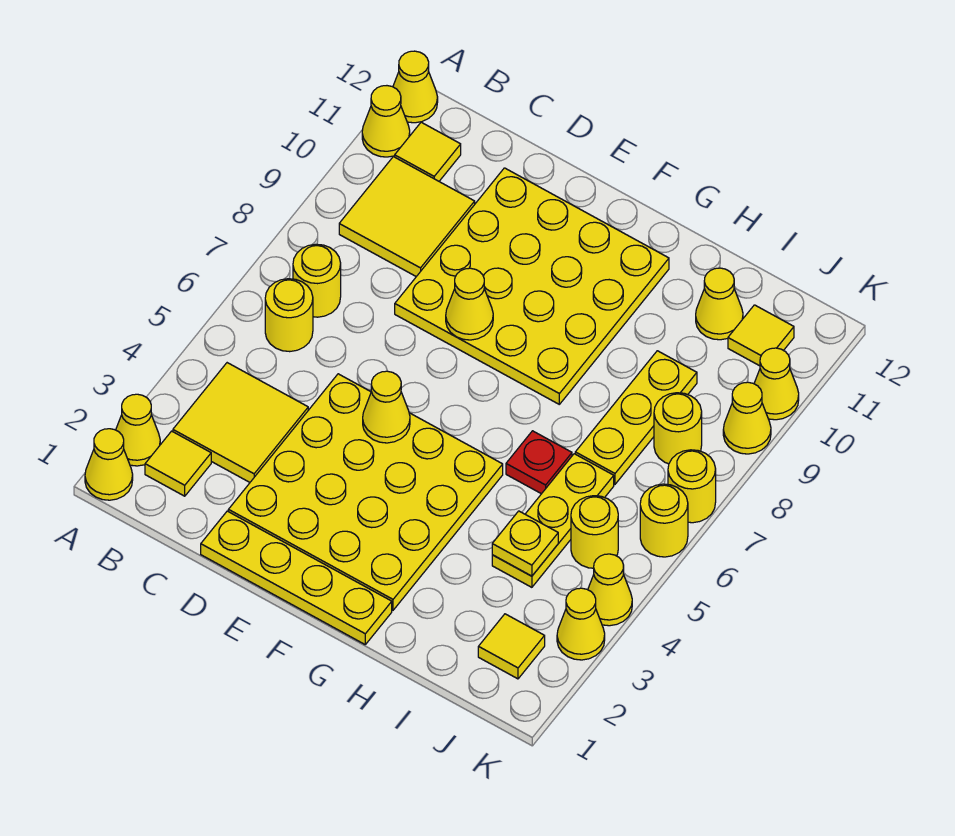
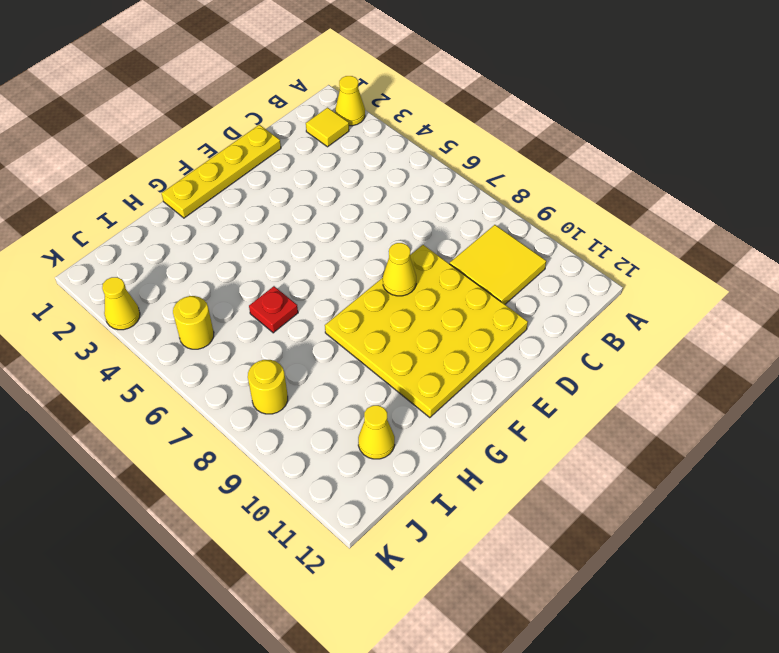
none -> yellow cone A1 level 1
none -> yellow cone A11 level 1
none -> yellow cone A12 level 1
none -> yellow tile B3:C4 level 1

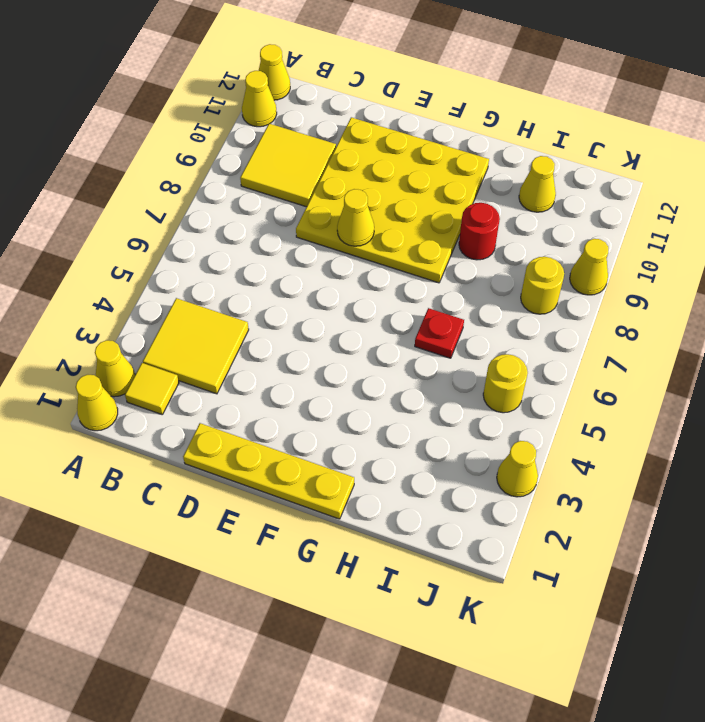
red round brick H9 level 1 -> none
none -> yellow round brick B6 level 1
none -> yellow round brick B7 level 1
none -> yellow tile B11 level 1
none -> yellow plate D2:G5 level 1

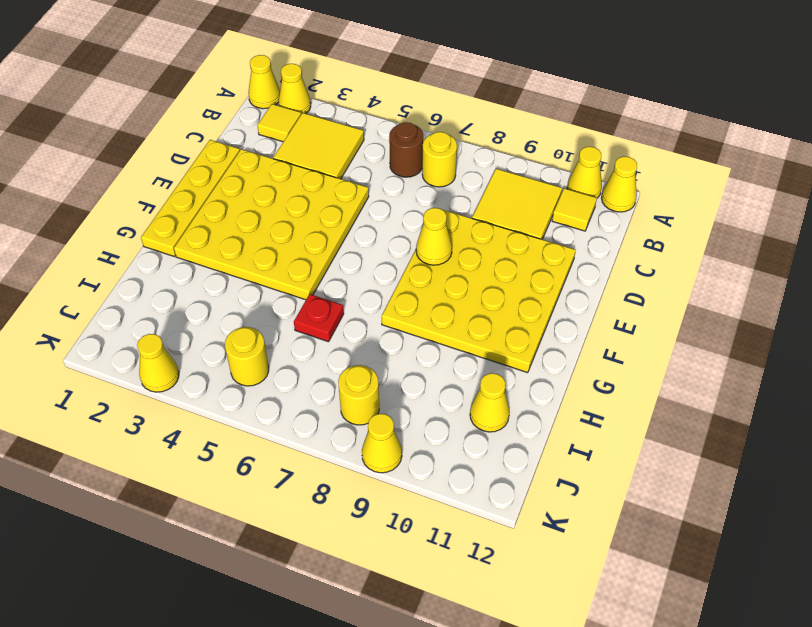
brown round brick B6 level 1 -> yellow round brick B6 level 1
none -> yellow plate I4:I6 level 1
none -> yellow plate I7:I9 level 1
none -> yellow tile J2 level 1
none -> yellow tile J11 level 1

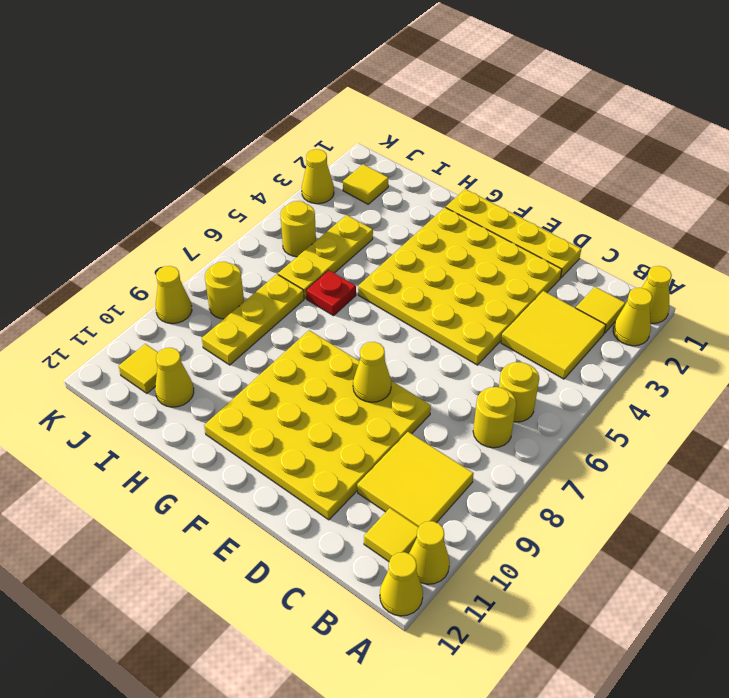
none -> yellow cone K4 level 1
none -> yellow round brick K6 level 1
none -> yellow round brick K7 level 1
none -> yellow cone K10 level 1

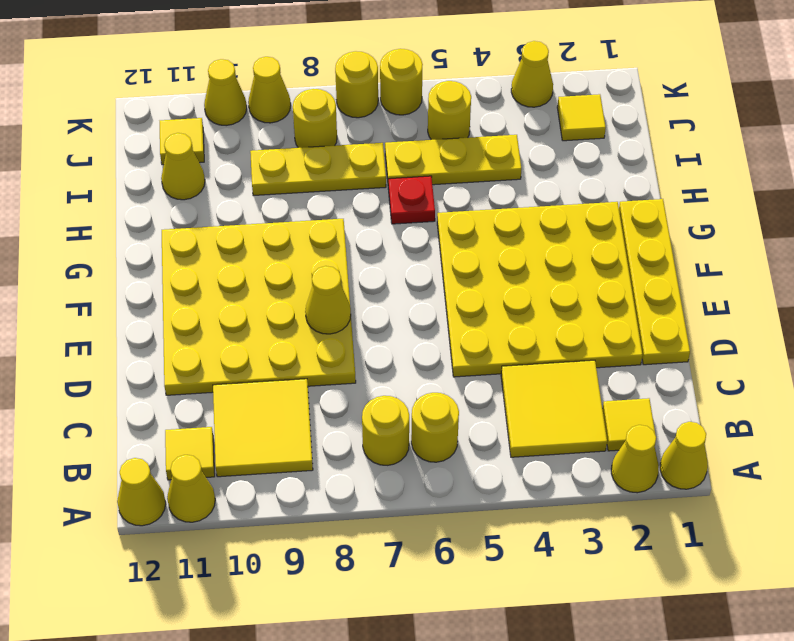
none -> yellow cone K4 level 1
none -> yellow cone E5 level 2
none -> yellow plate I4 level 2

